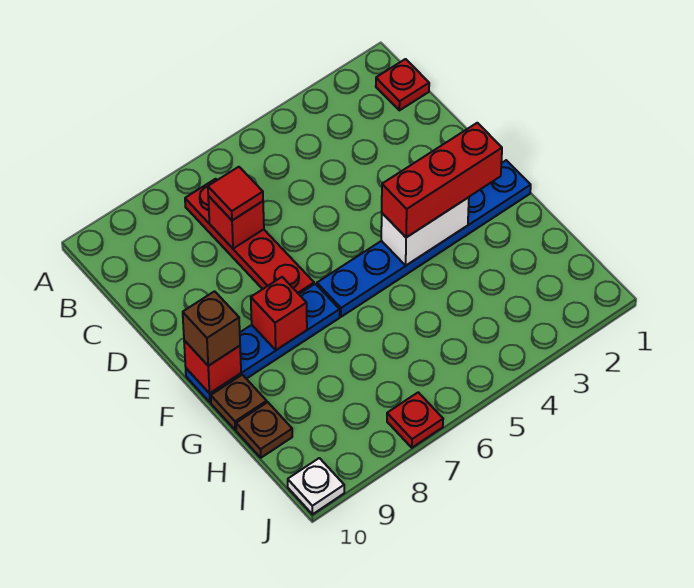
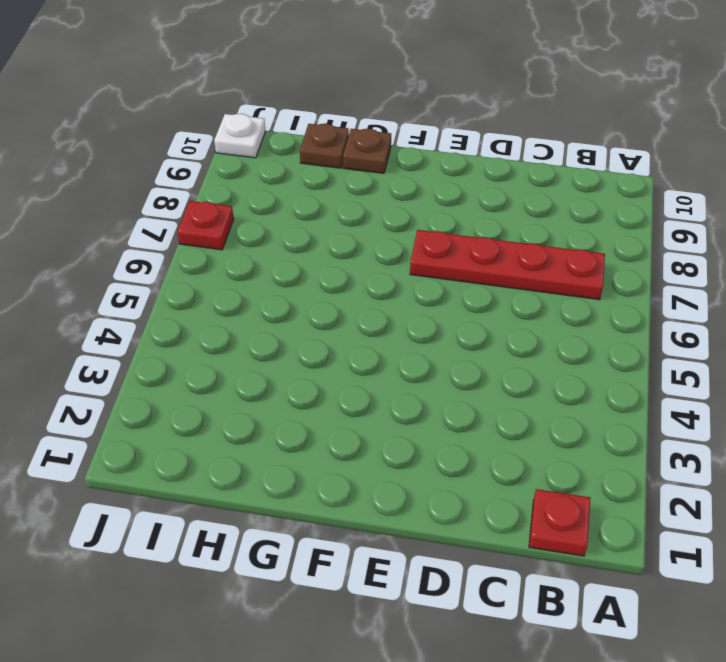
none -> blue plate F1:F6 level 1
none -> blue plate F7:F10 level 1
none -> red brick C7 level 2

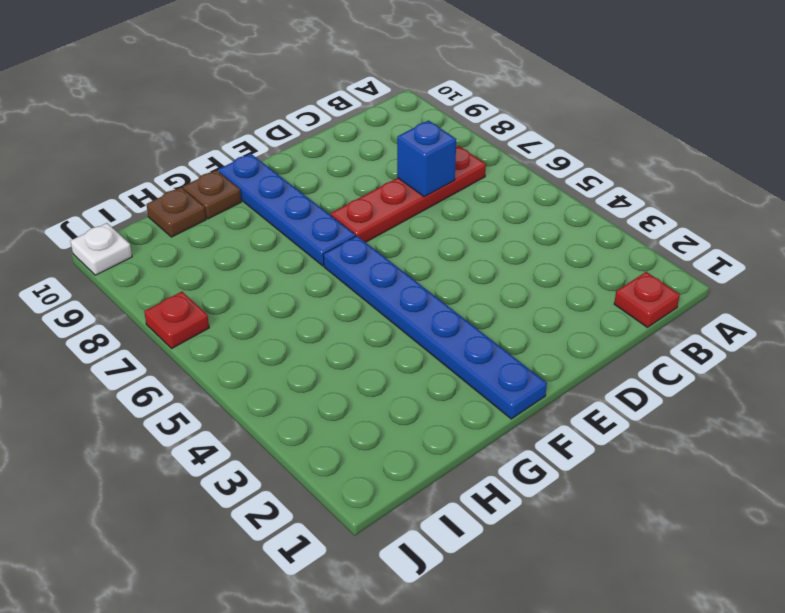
blue brick C7 level 2 -> red brick C7 level 2
none -> white brick F3:F4 level 2
none -> red brick F8 level 2
none -> red brick F10 level 2

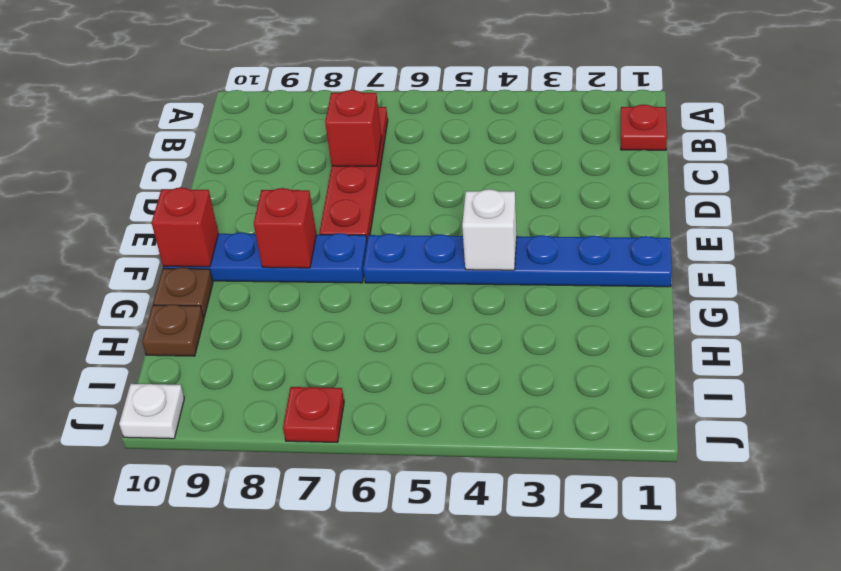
white brick F4 level 2 -> white brick F3:F4 level 2
none -> red tile C7 level 3
none -> red brick F2:F4 level 3
none -> brown brick F10 level 3

